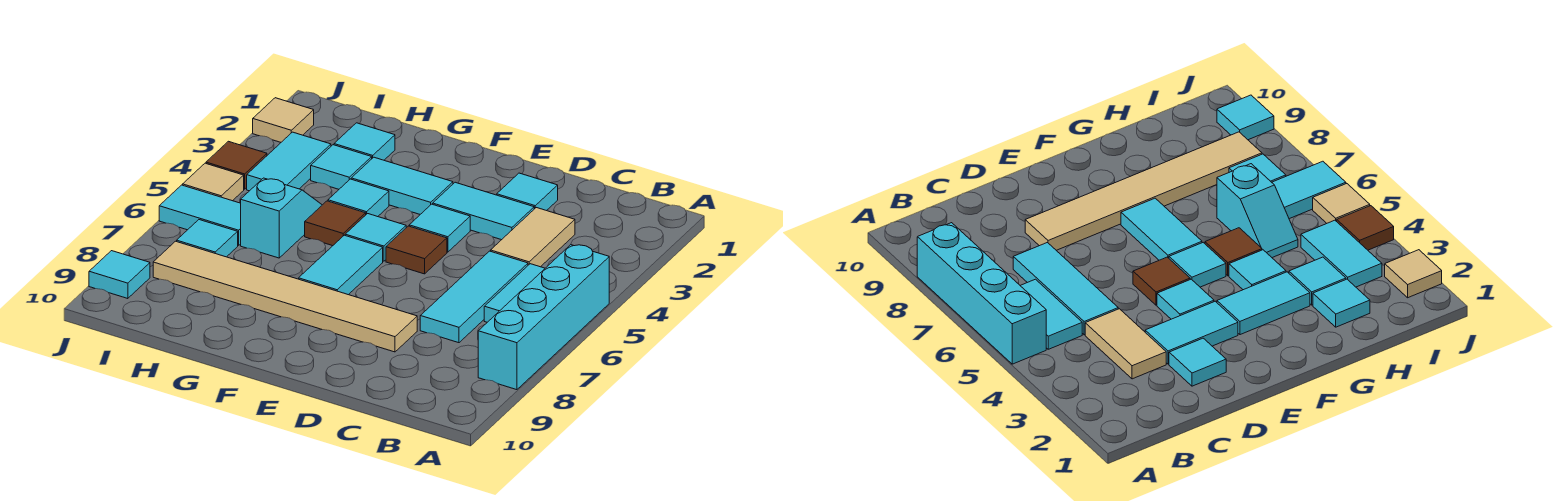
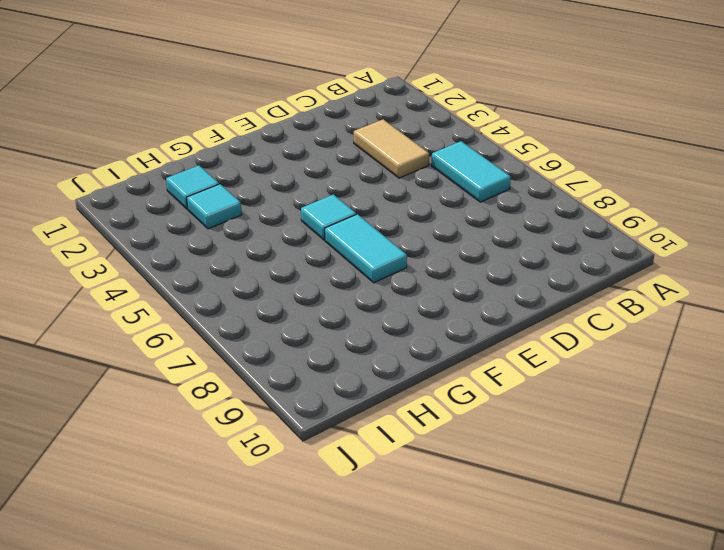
none -> cyan brick A5:A8 level 1
none -> cyan tile C5:C7 level 1
none -> cyan tile D2 level 1

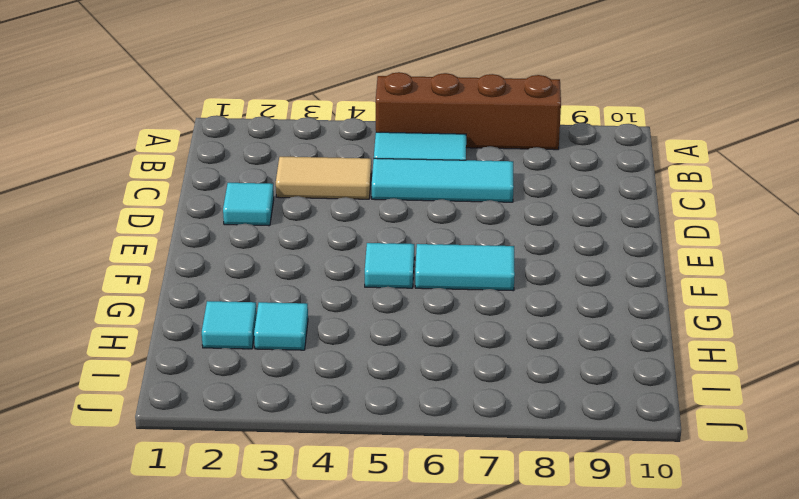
brown brick A5:A8 level 1 -> cyan brick A5:A8 level 1
none -> cyan tile D3:E3 level 1
none -> tan tile D8:I8 level 1
none -> cyan tile E4 level 1

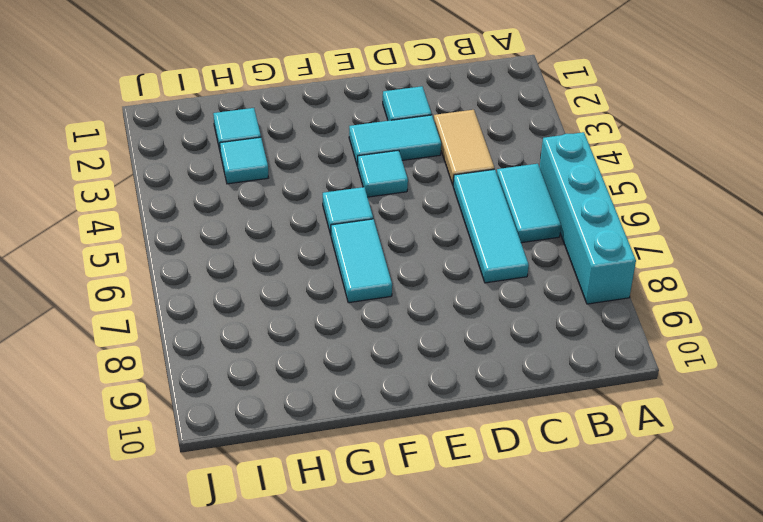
none -> tan tile D8:I8 level 1
none -> brown tile E5 level 1
none -> cyan tile F3:G3 level 1

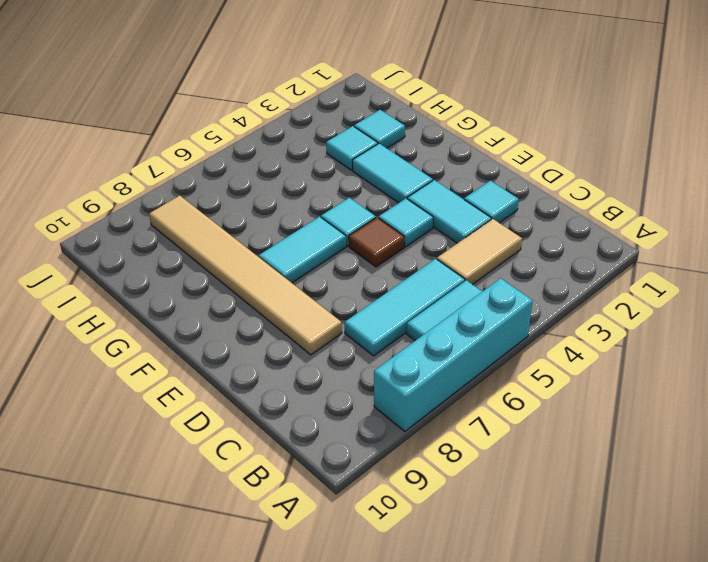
none -> cyan tile G4 level 1
none -> brown tile G5 level 1
none -> cyan slope H5:H6 level 1 top 6

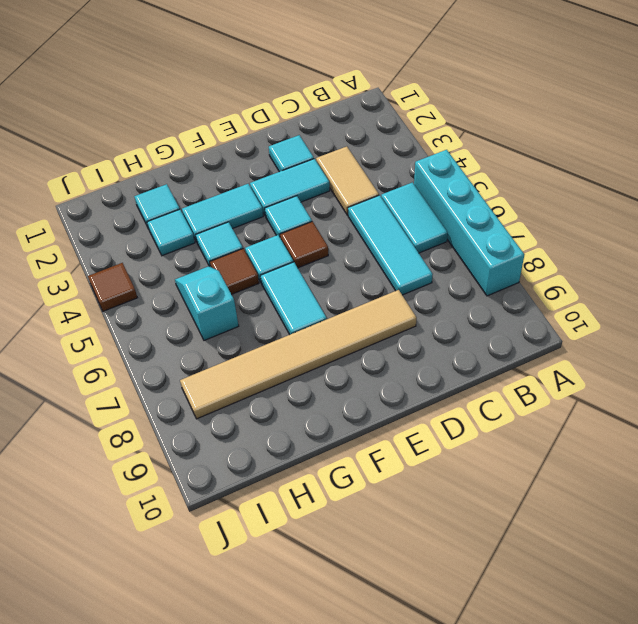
none -> cyan tile I3:I4 level 1
none -> cyan tile I6:J6 level 1
none -> cyan tile I7 level 1

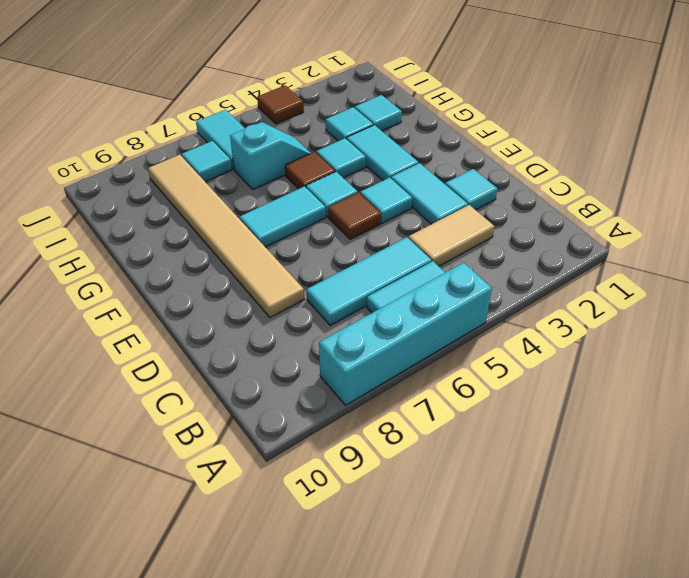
none -> cyan tile I3:I4 level 1
none -> tan tile J2 level 1
none -> tan tile J5 level 1

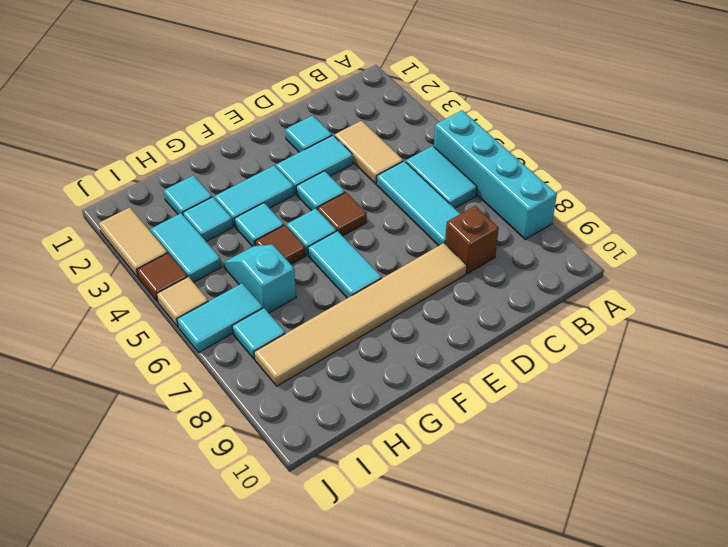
brown brick C8 level 1 -> none
tan tile J2:J3 level 1 -> tan tile J2 level 1
none -> cyan tile J9 level 1

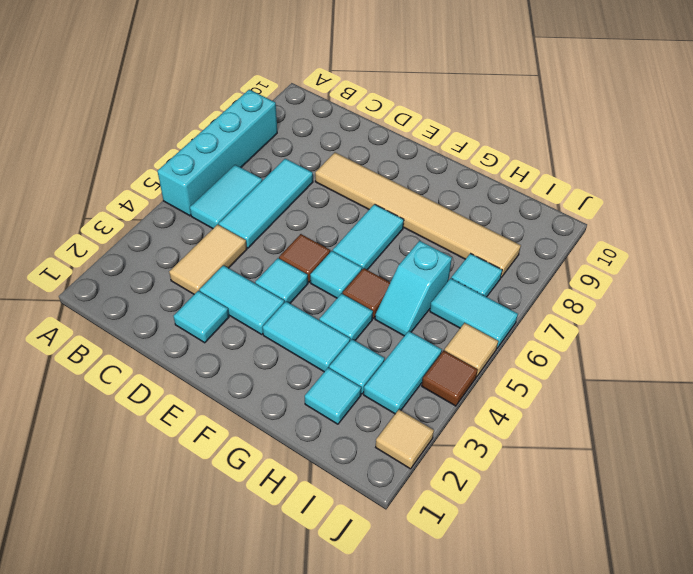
none -> cyan tile J9 level 1

